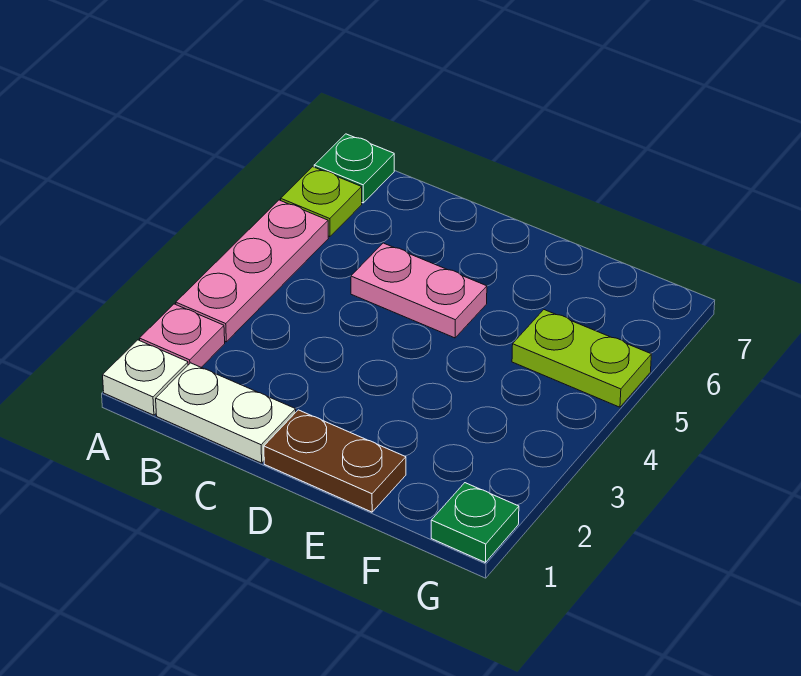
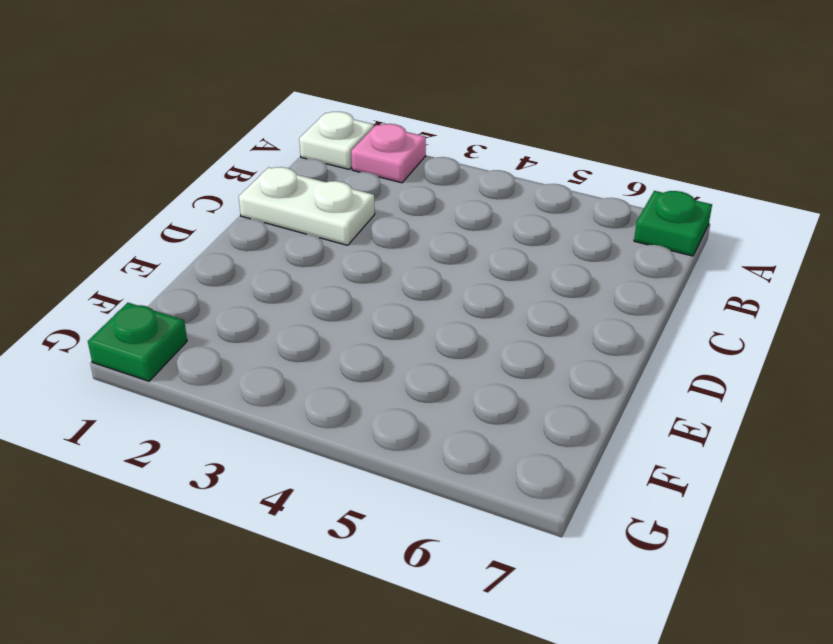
white plate C1:C2 level 1 -> white plate B1:C1 level 1
none -> pink plate A3:A5 level 1
none -> lime plate A6 level 1

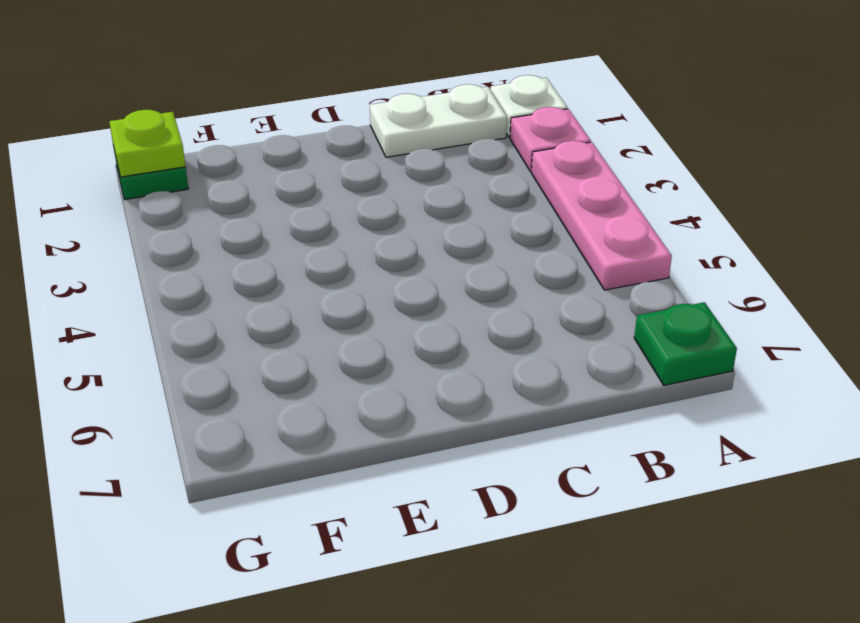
lime plate G1 level 2 -> lime plate A6 level 1
none -> pink plate C5:D5 level 1
none -> brown plate D1:E1 level 1

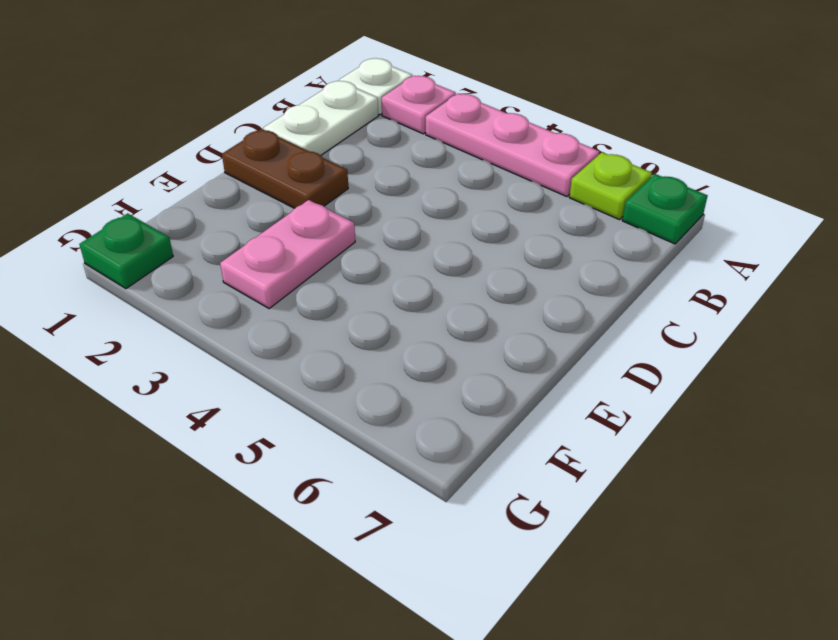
brown plate D1:D2 level 1 -> brown plate D1:E1 level 1
pink plate E3:F3 level 1 -> pink plate C5:D5 level 1
none -> lime plate F5:G5 level 1

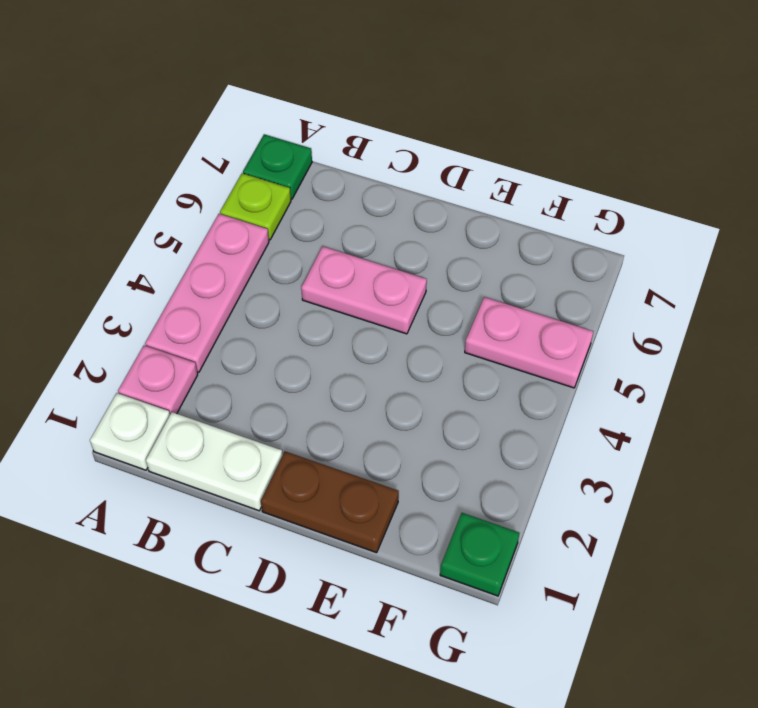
pink plate F5:G5 level 1 -> lime plate F5:G5 level 1

